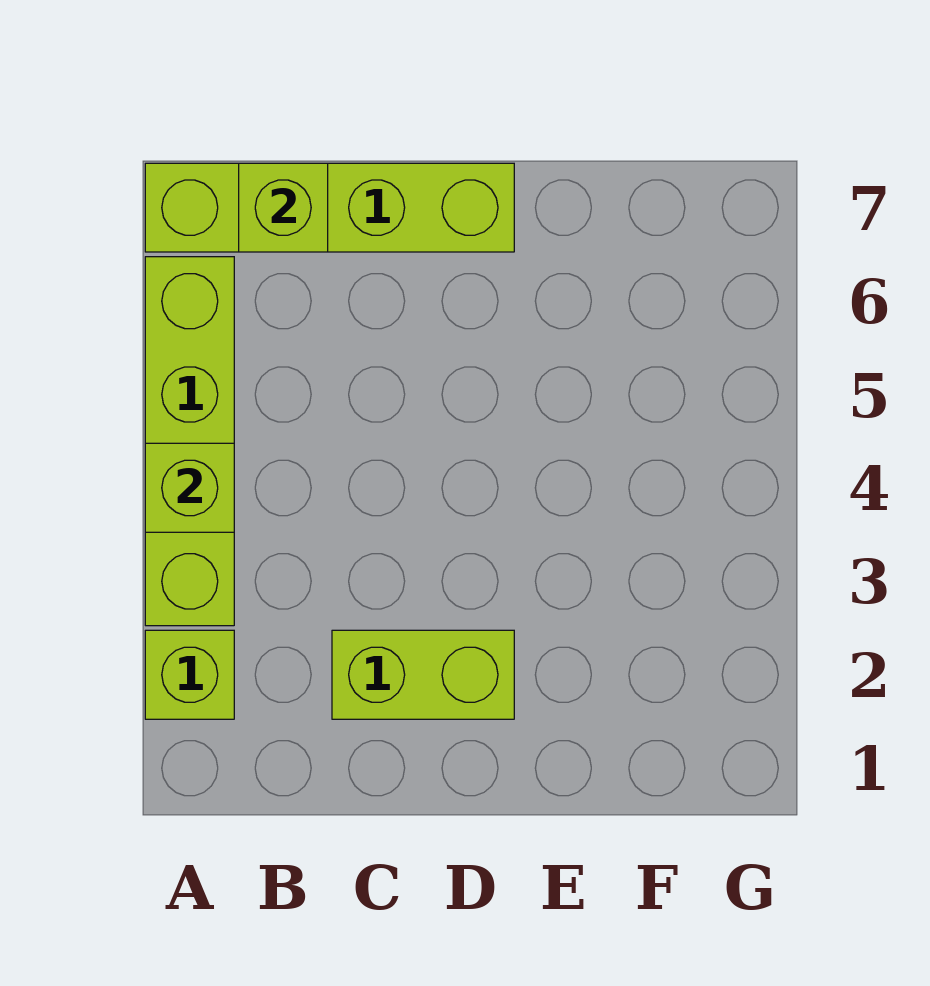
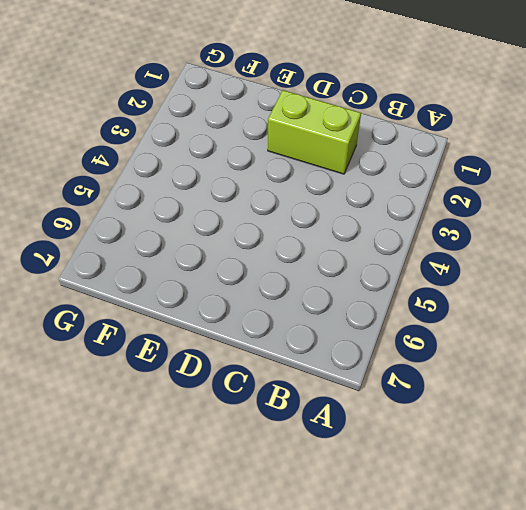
none -> lime brick A2 level 1
none -> lime brick A3:A6 level 1

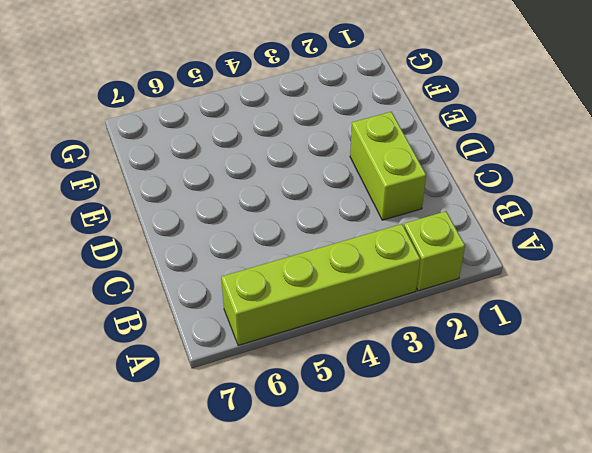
none -> lime brick A7:D7 level 1
none -> lime brick A4 level 2

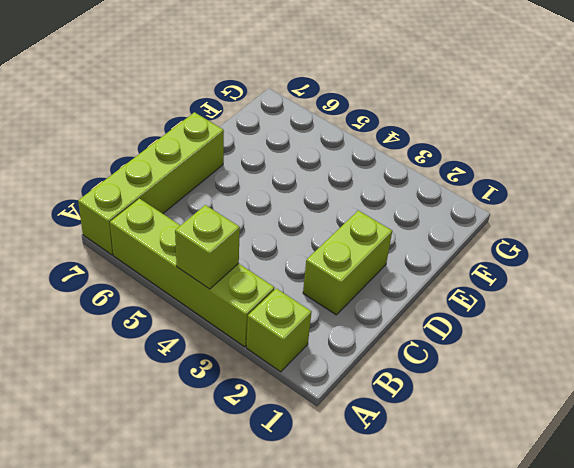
none -> lime brick B7 level 2

